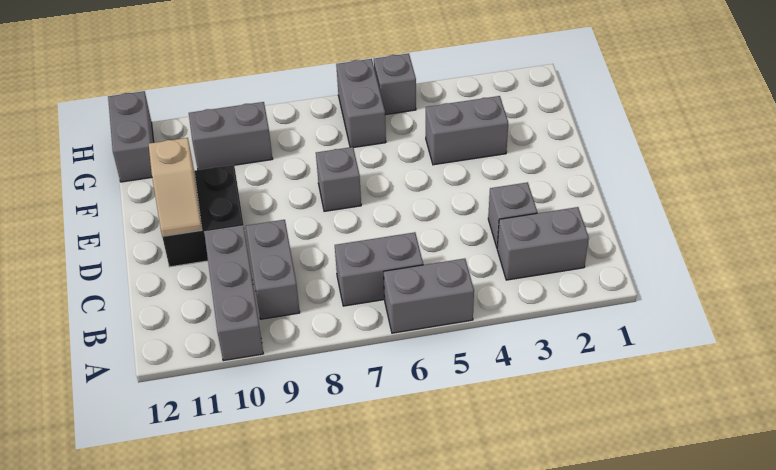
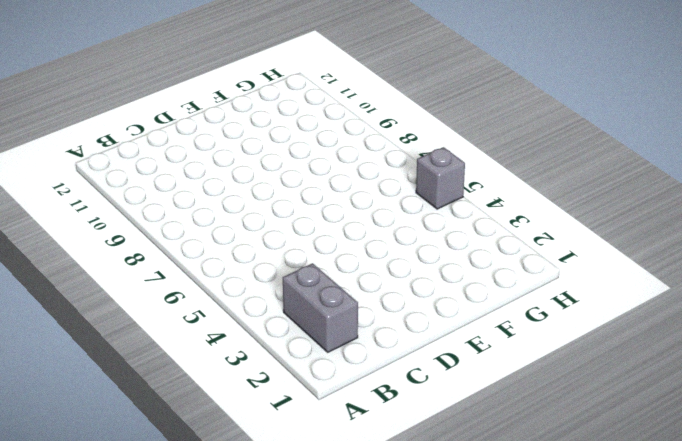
none -> grey brick A5:A6 level 1
none -> grey brick A10:C10 level 1
none -> grey brick B6:B7 level 1

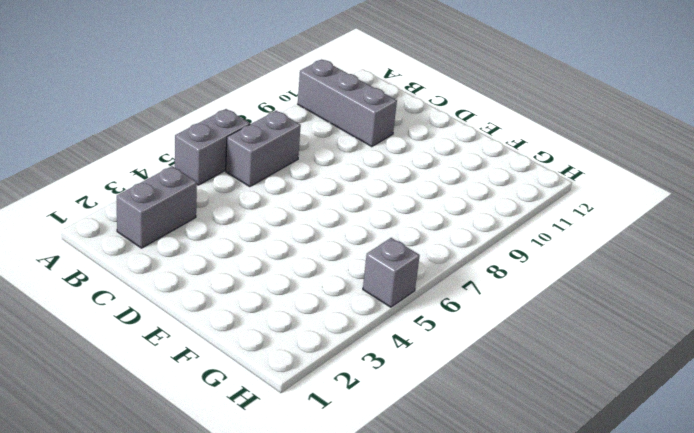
none -> grey brick B9:C9 level 1
none -> grey brick C3 level 1
none -> black brick D10:E11 level 1

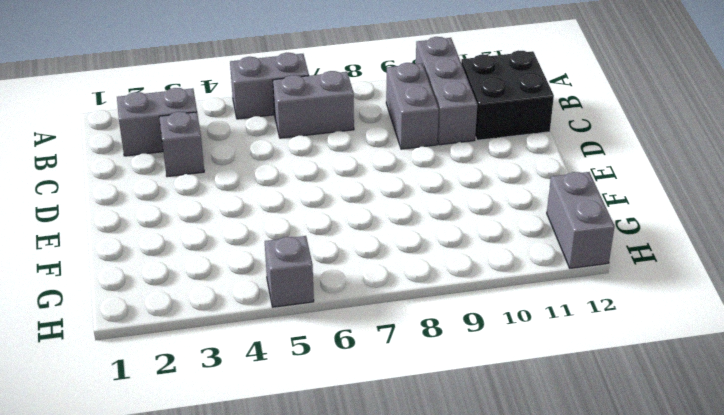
black brick B11:C12 level 1 -> black brick D10:E11 level 1
none -> grey brick E7 level 1
none -> grey brick F3:F4 level 1
none -> grey brick G6:H6 level 1

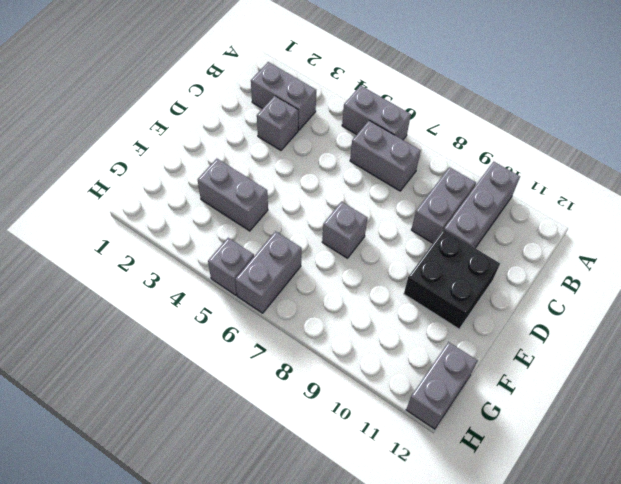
none -> grey brick G9:G10 level 1
none -> tan slope D11:E11 level 2 top E

